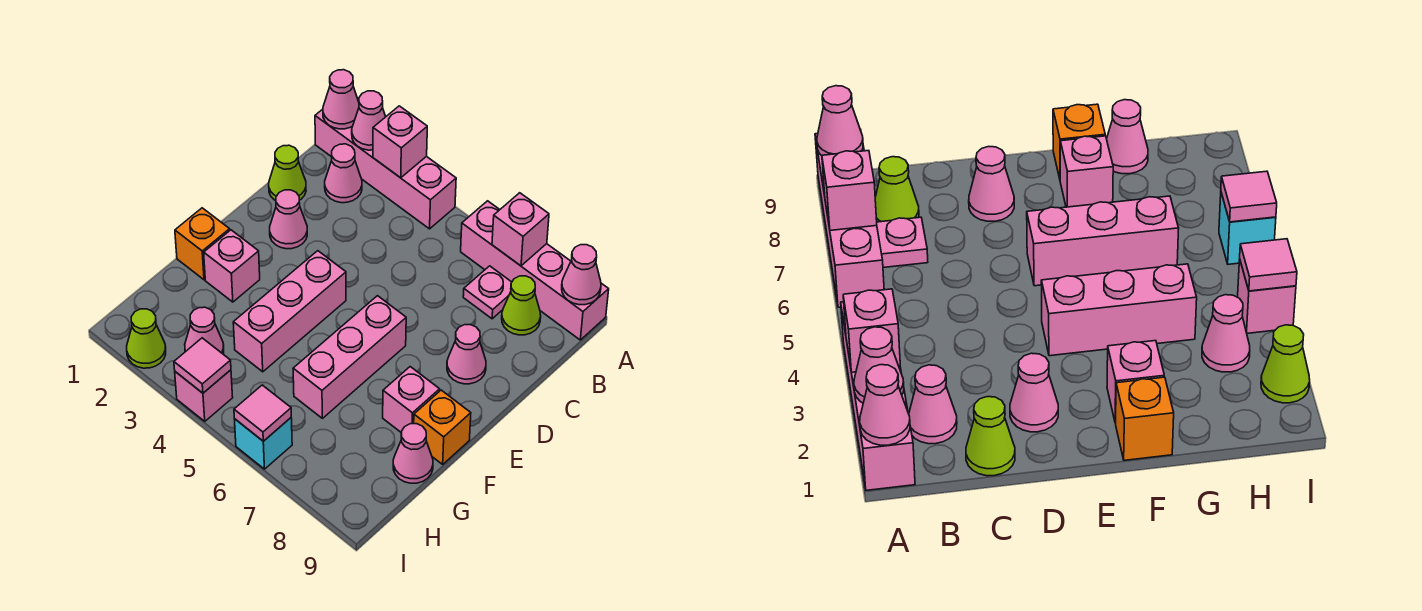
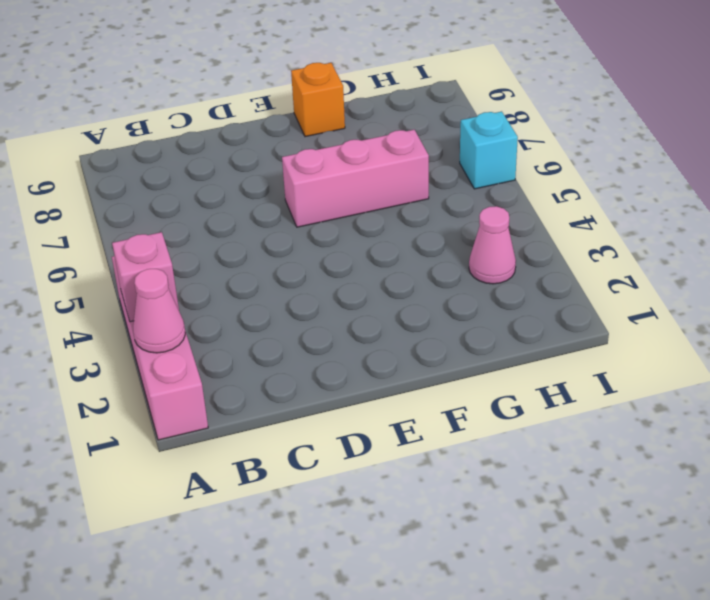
none -> pink brick A6:A9 level 1
none -> pink cone B2 level 1
none -> pink plate B7 level 1

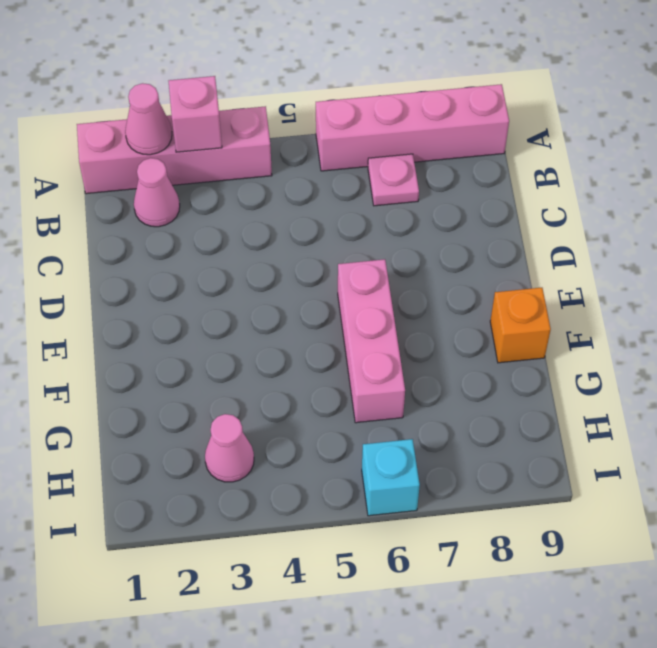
none -> lime cone B8 level 1
none -> lime cone C1 level 1
none -> pink cone D2 level 1

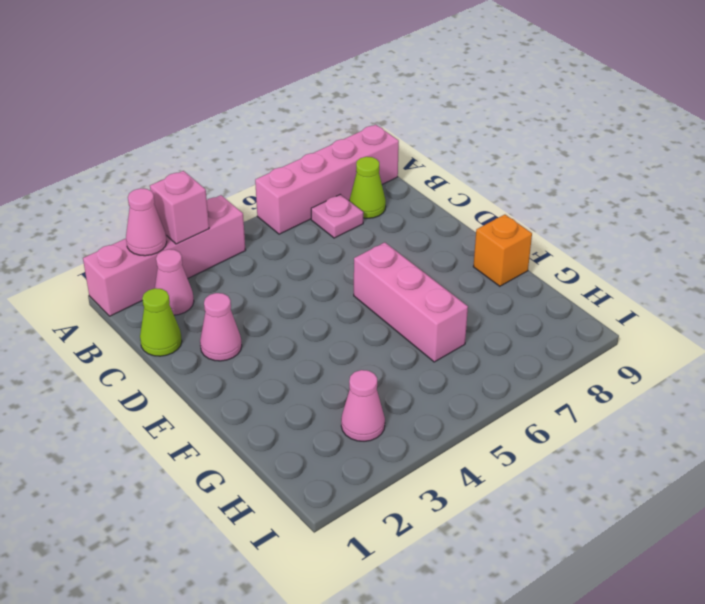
none -> pink cone D8 level 1
none -> pink brick E4:G4 level 1
none -> orange brick F1 level 1

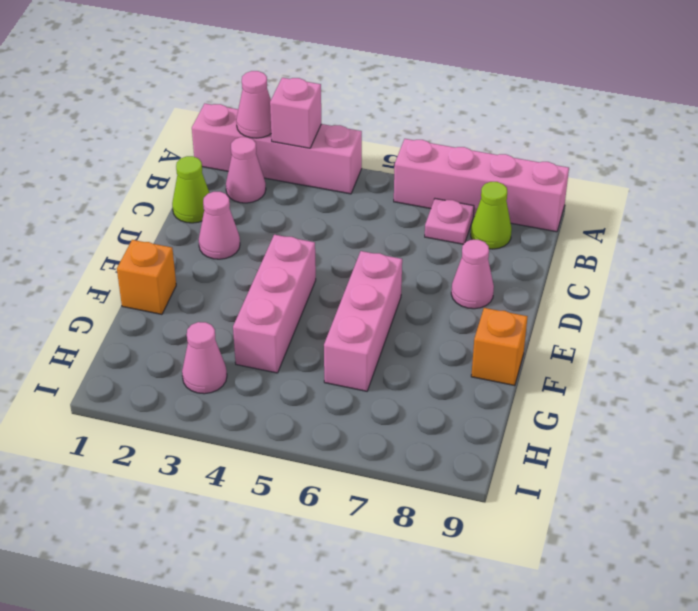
none -> pink brick F2 level 1
none -> pink brick F8 level 1
none -> pink cone G9 level 1

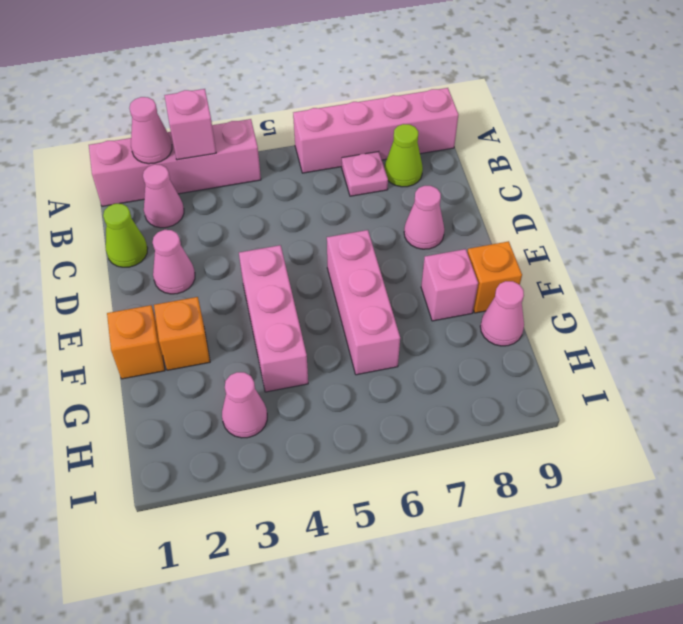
orange brick F2 level 1 -> pink brick F2 level 1
none -> lime cone I2 level 1
none -> pink brick I4 level 1
none -> cyan brick I6 level 1

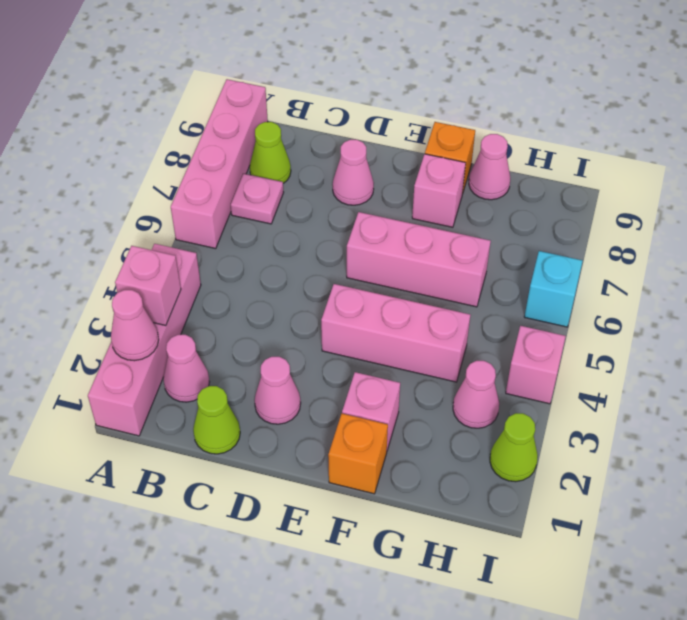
none -> pink cone A1 level 2
none -> pink brick A7 level 2
none -> pink cone A9 level 2

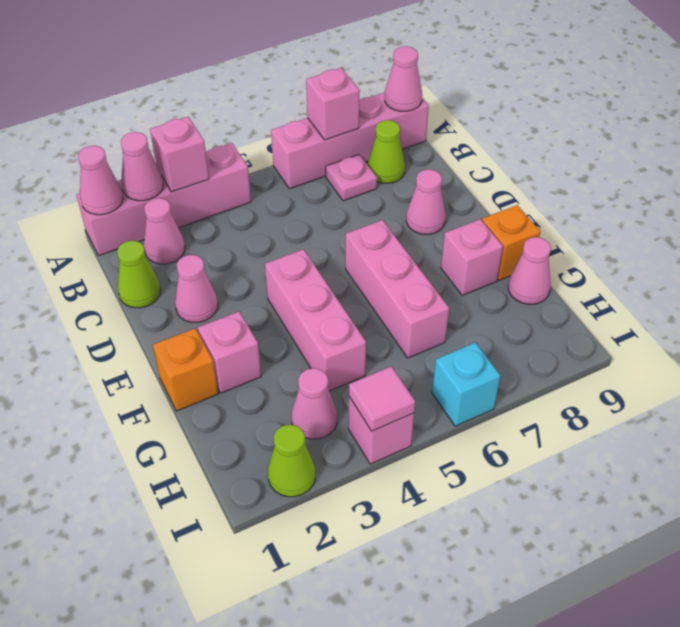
none -> pink tile I6 level 2

